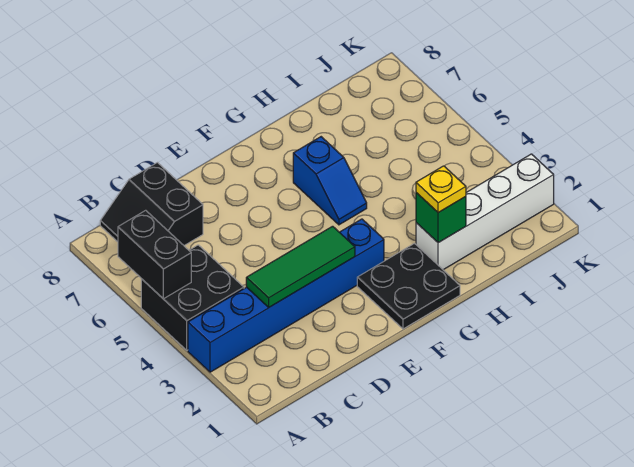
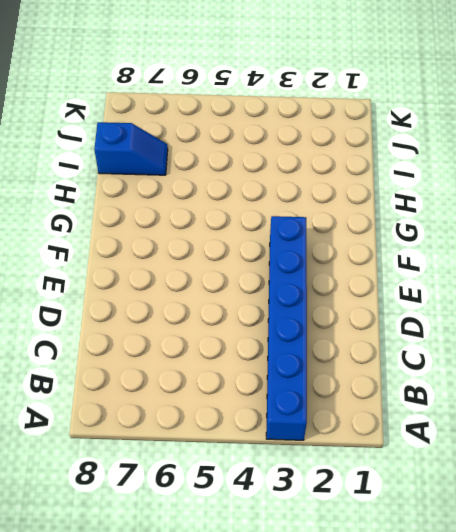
blue slope I7:I8 level 1 top 8 -> blue slope G5:G6 level 1 top 6
none -> black brick A4:B5 level 1
none -> black slope B7:C8 level 1 top C

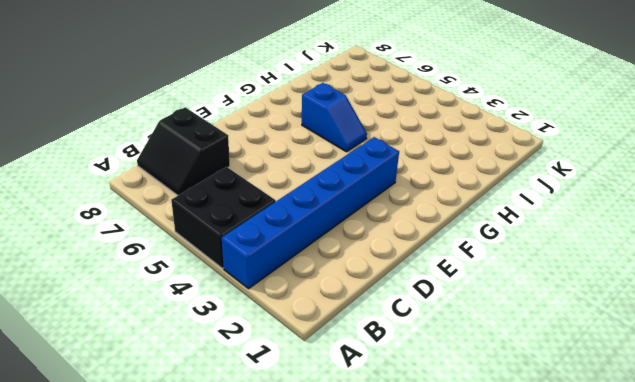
none -> black plate F1:G2 level 1
none -> white brick H2:K2 level 1

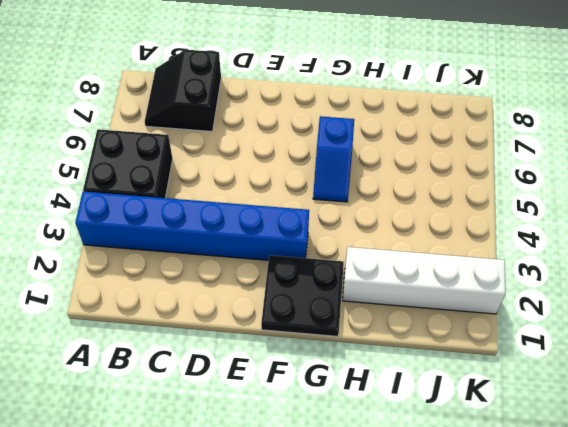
none -> black brick A5:A6 level 2
none -> green tile C3:E3 level 2

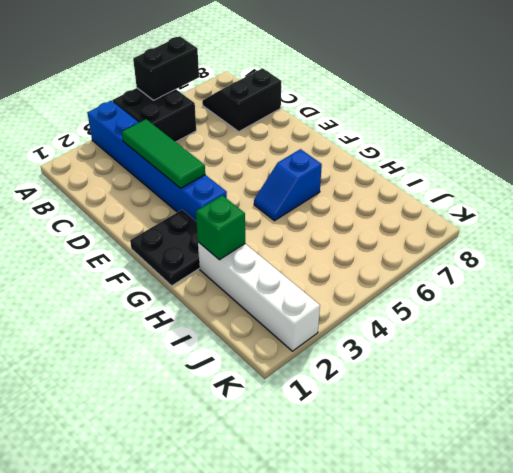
none -> yellow plate H2 level 3

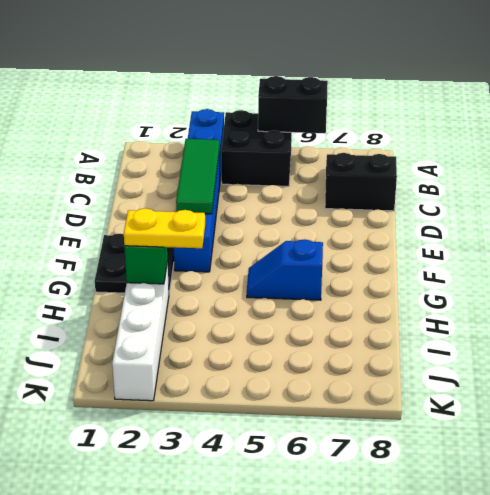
yellow plate H2:H3 level 3 -> yellow plate H2 level 3

